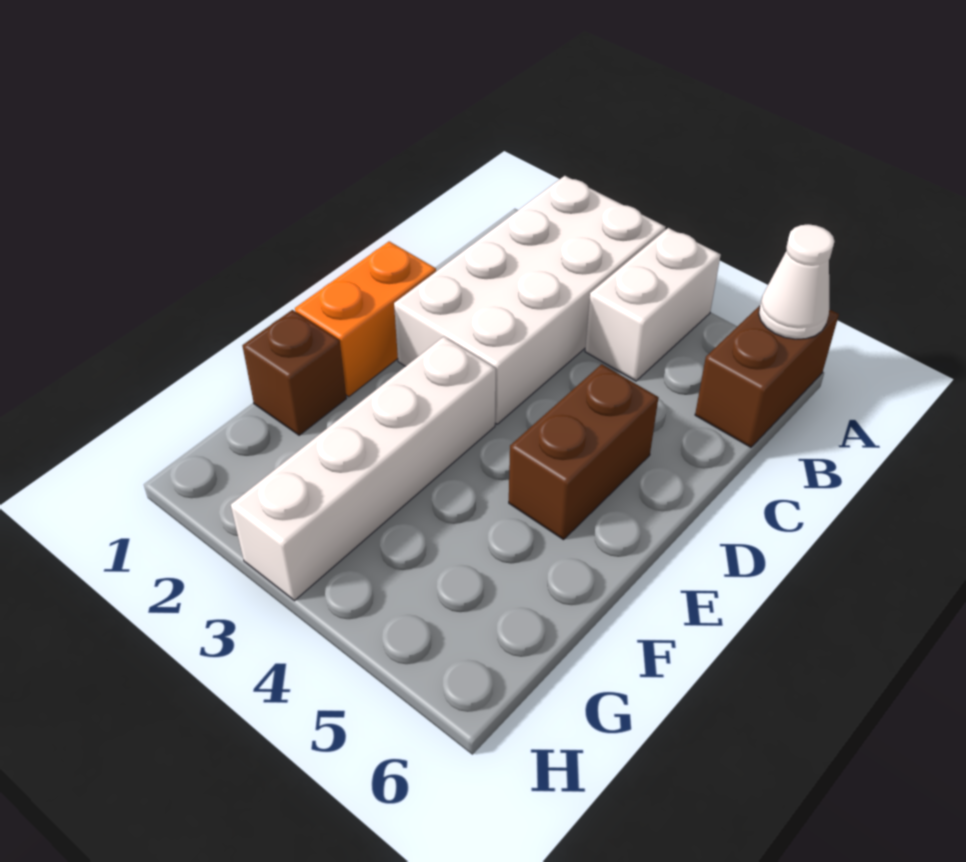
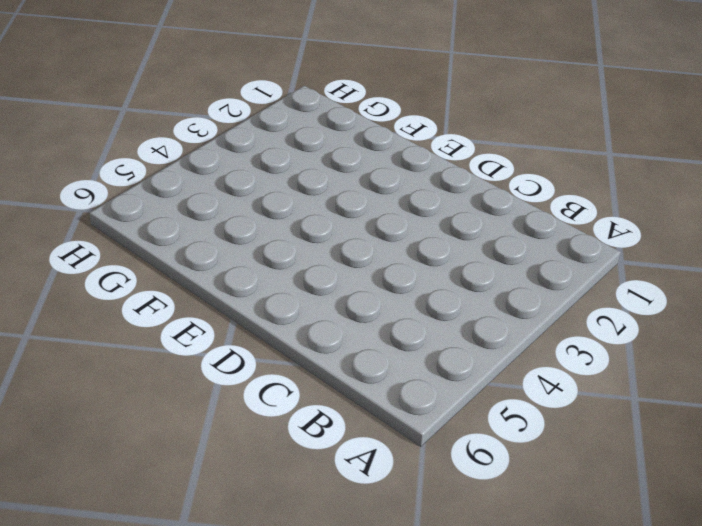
none -> white brick A2:D3 level 1
none -> white brick A4:B4 level 1

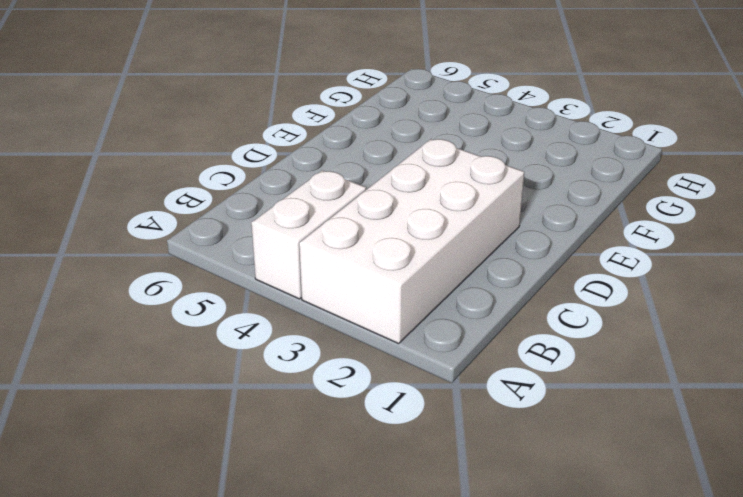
none -> brown brick A6:B6 level 1
none -> orange brick D1:E1 level 1

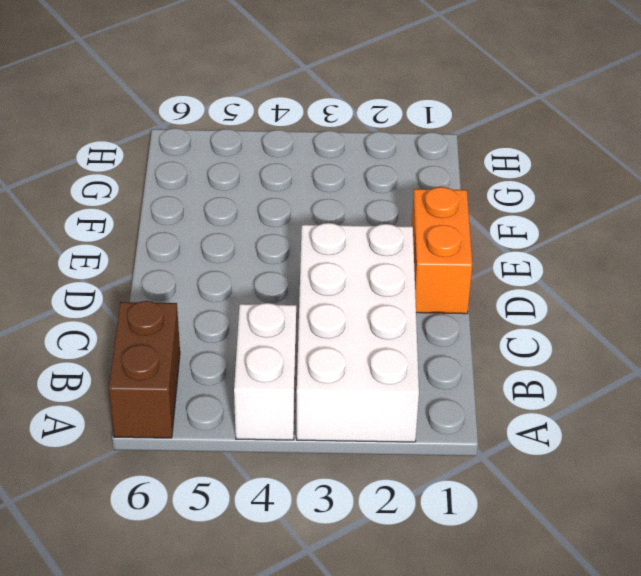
none -> brown brick D5:E5 level 1
none -> white brick E3:H3 level 1

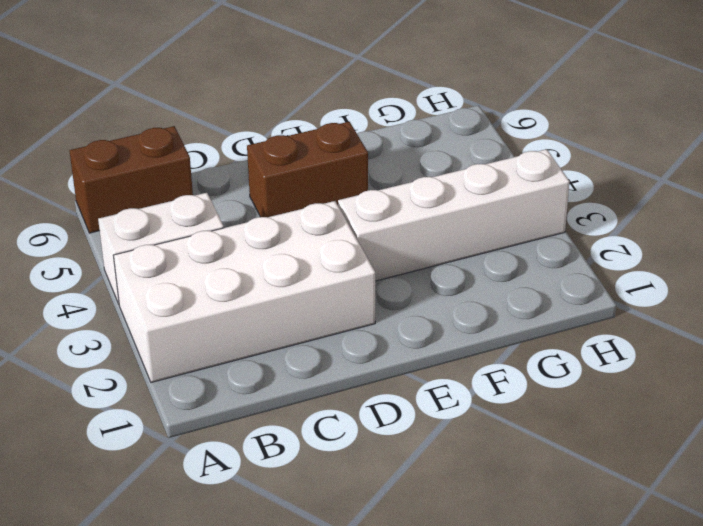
none -> orange brick D1:E1 level 1
none -> brown brick F1 level 1

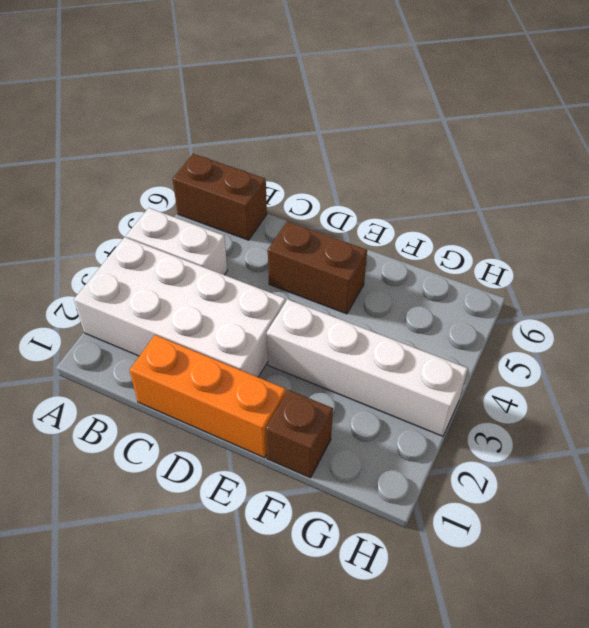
orange brick C1:E1 level 1 -> orange brick D1:E1 level 1
none -> white cone A6 level 2

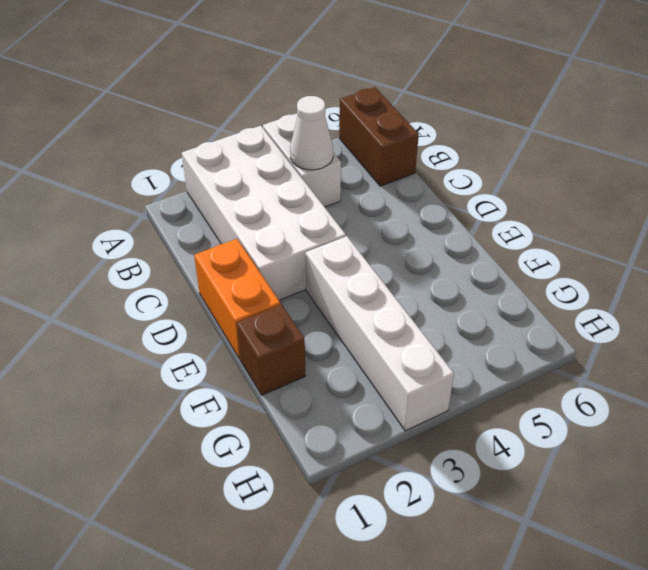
white cone B4 level 2 -> white cone A6 level 2
none -> brown brick D5:E5 level 1

